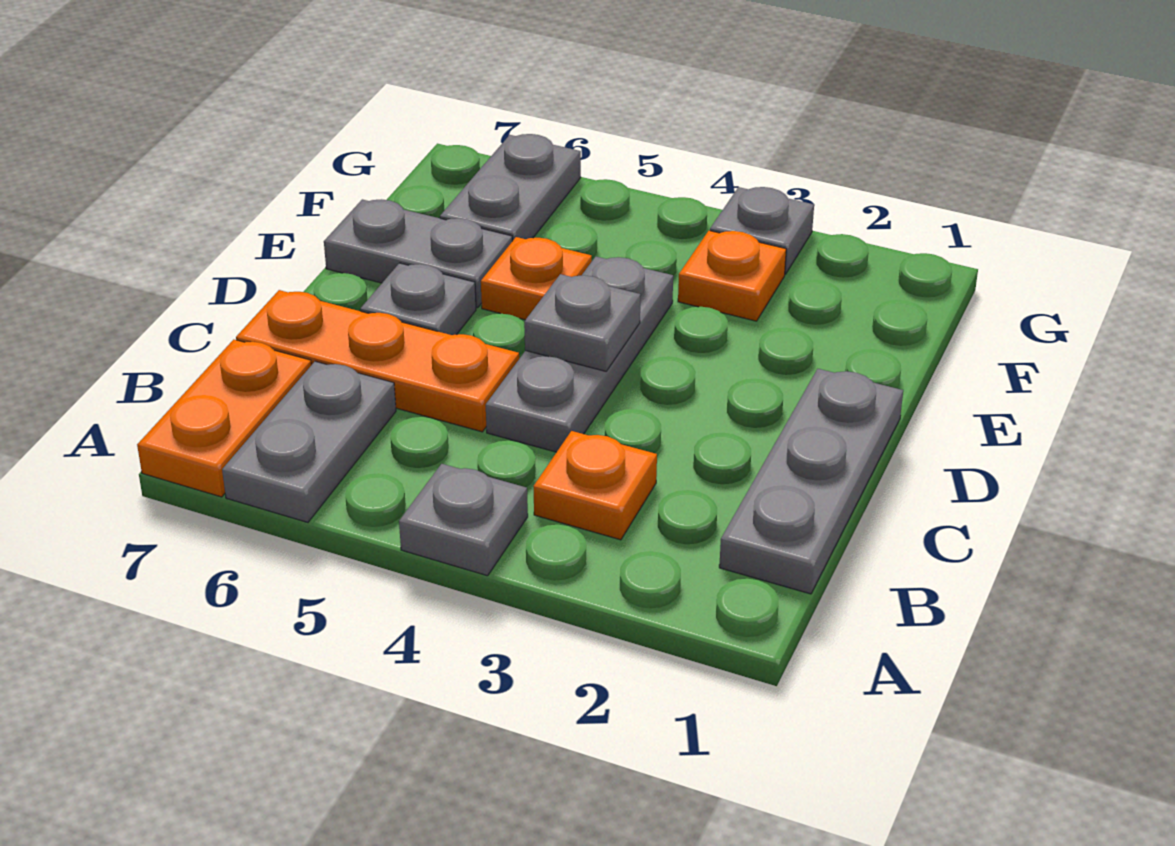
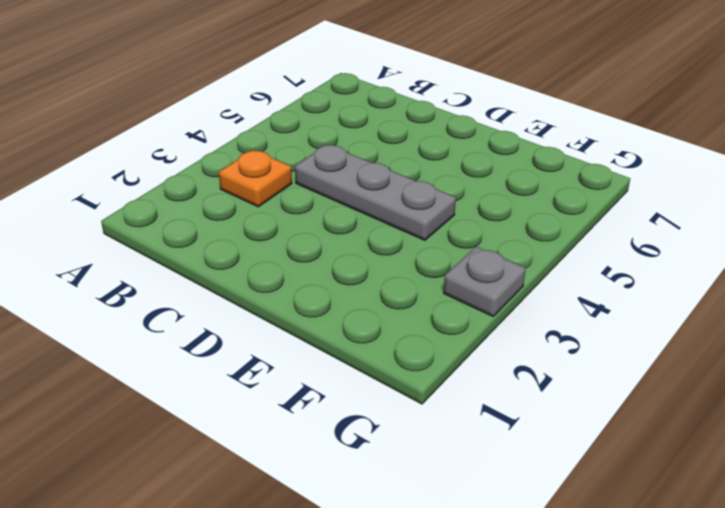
none -> grey plate A4 level 1
none -> grey plate A6:B6 level 1
none -> orange plate A7:B7 level 1

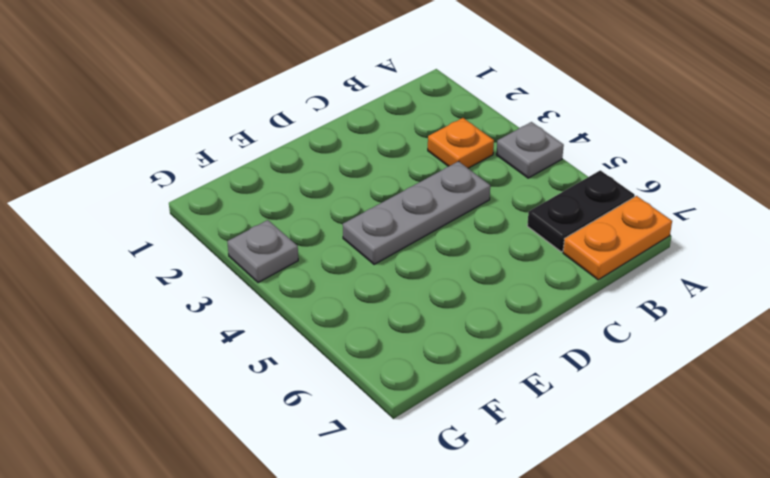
black plate A6:B6 level 1 -> grey plate A6:B6 level 1
none -> grey plate B1:D1 level 1
none -> orange plate C5:C7 level 1
none -> grey plate D6 level 1

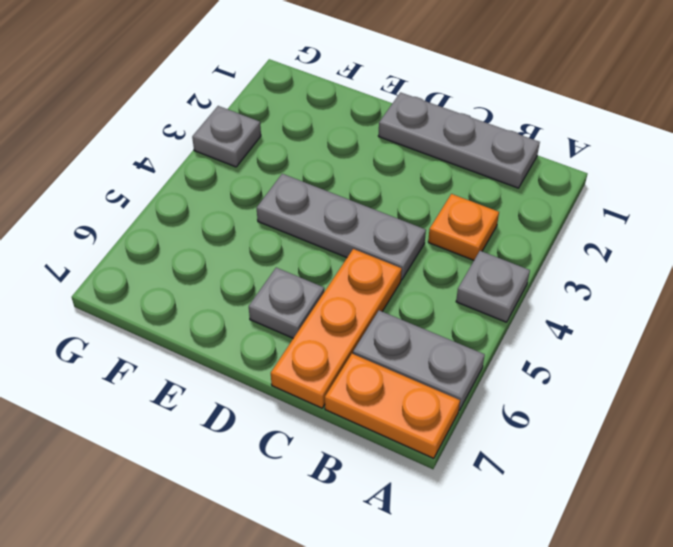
none -> orange plate E5 level 1
none -> grey plate E6:E7 level 1
none -> orange plate F3 level 1

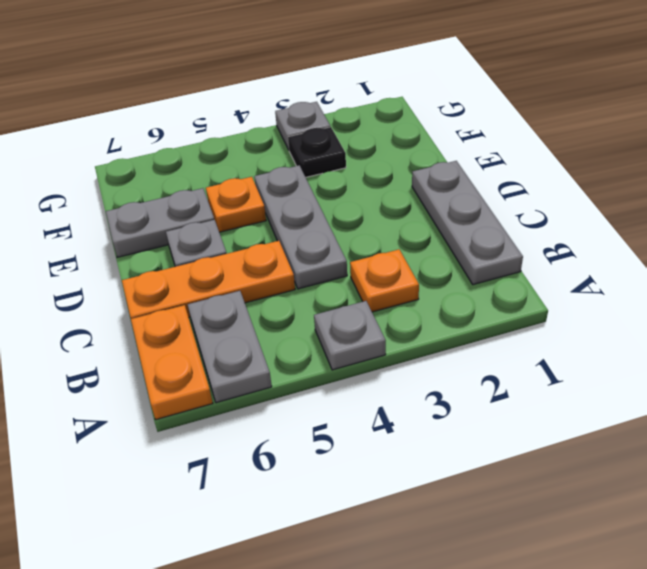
black plate F3 level 1 -> orange plate F3 level 1
none -> grey plate F6:G6 level 1
none -> grey plate D4 level 2

